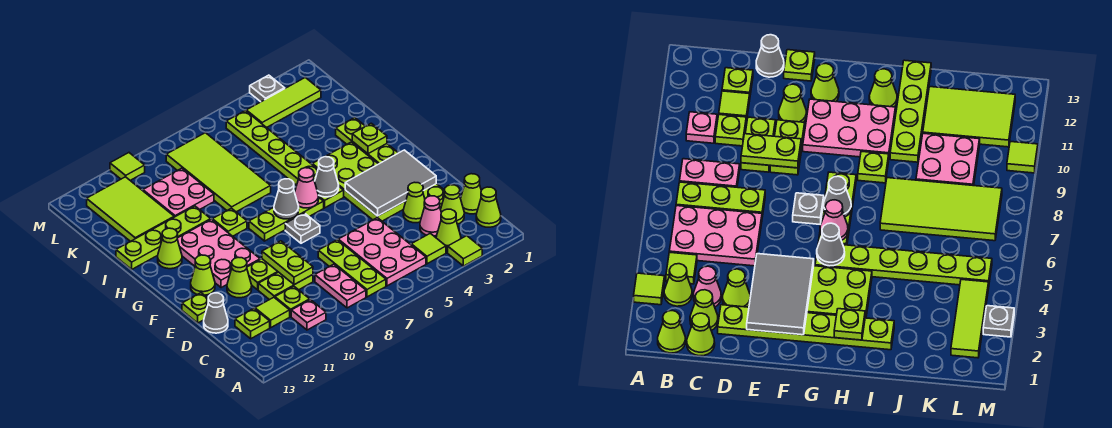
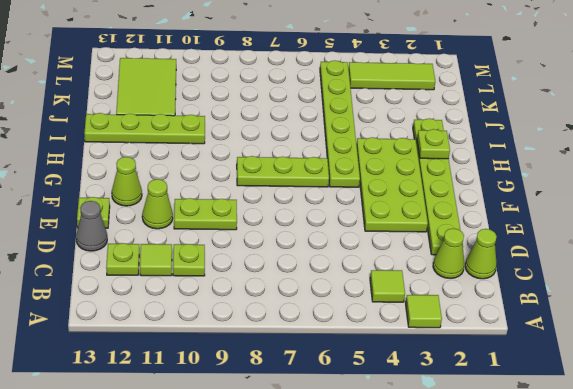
none -> lime cone B1 level 1
none -> lime cone B3 level 1
none -> pink plate B5:D6 level 1
none -> lime plate B7:D7 level 1

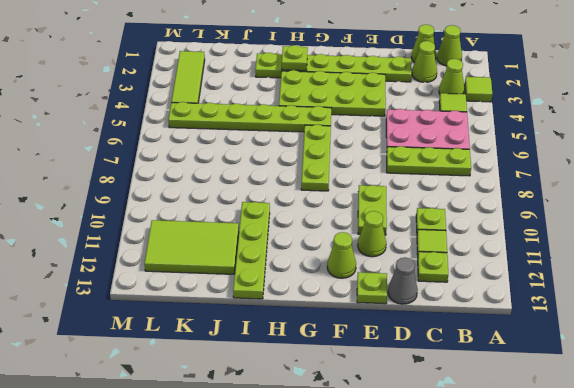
none -> pink plate B8:C8 level 1
none -> pink plate B10 level 1
none -> pink cone C3 level 1
none -> lime cone D3 level 1

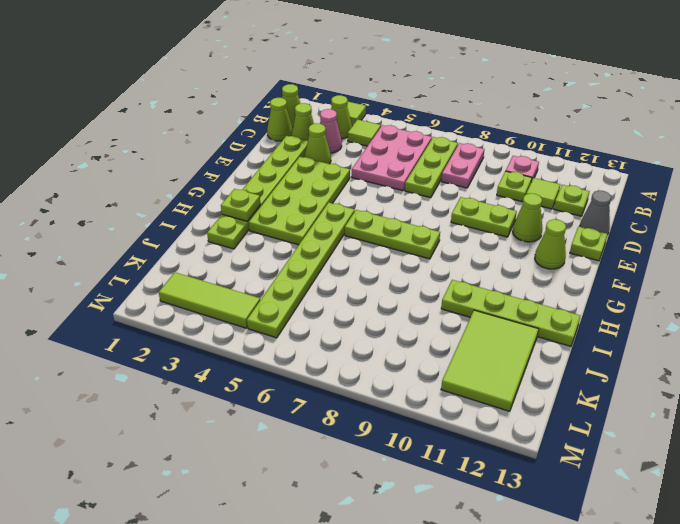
none -> lime plate D9:D10 level 1
none -> grey plate F7 level 1
none -> pink plate F10:H11 level 1
none -> lime plate H9 level 1

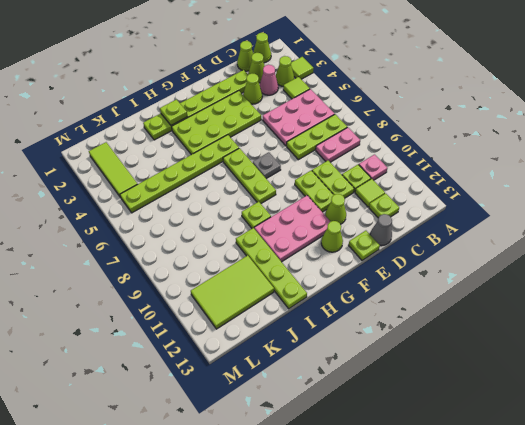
none -> lime cone H12 level 1
none -> lime tile I7:L8 level 1
none -> pink plate J9:K10 level 1
none -> grey plate M3 level 1

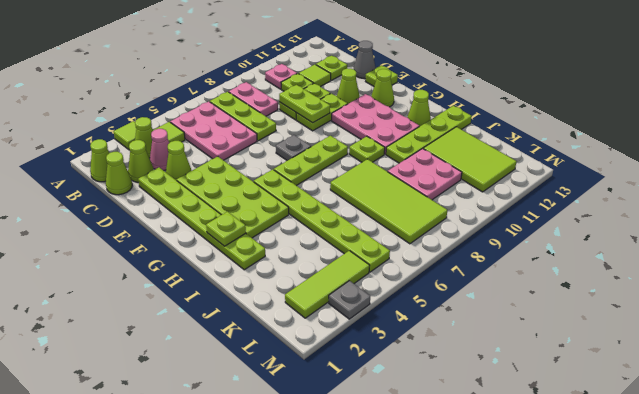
none -> lime tile M10 level 1
none -> grey tile E2:F4 level 2
none -> grey cone G5 level 2
none -> pink cone G6 level 2

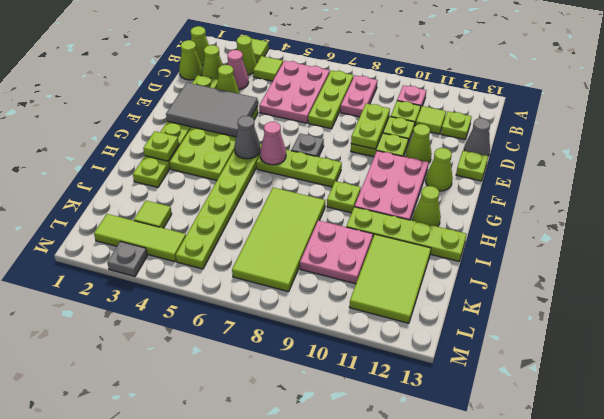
lime tile K3 level 1 -> lime tile M10 level 1
none -> grey cone G7 level 2

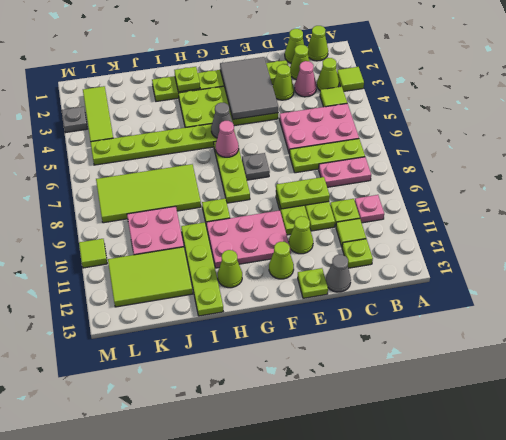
none -> grey cone G7 level 2

